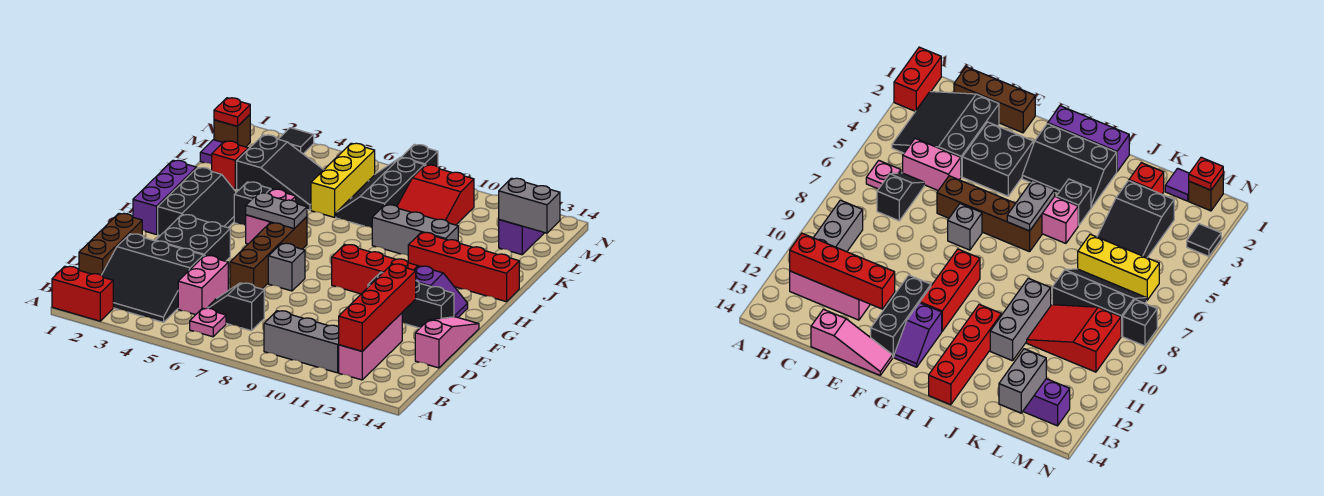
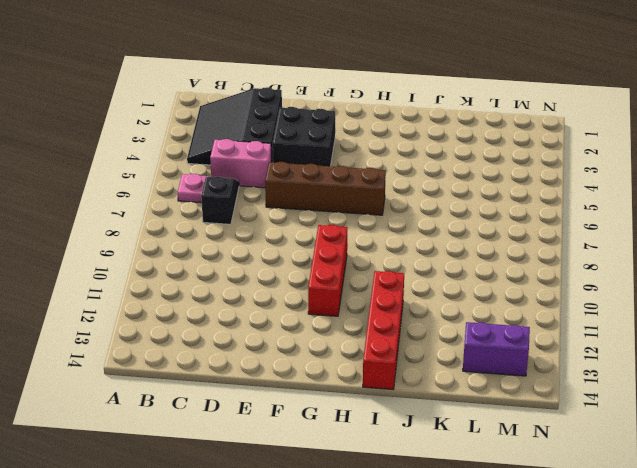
none -> red brick A1:A2 level 1
none -> grey brick B9:B11 level 1
none -> pink brick B12:D12 level 1
none -> brown brick C1:E1 level 1

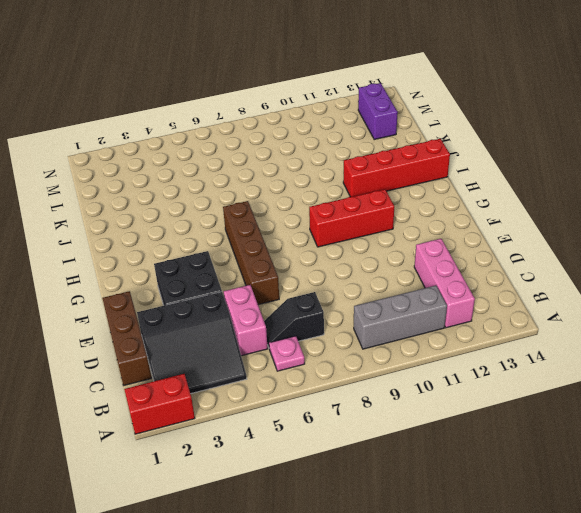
none -> pink slope D14:F14 level 1 top D
none -> grey brick F7 level 1
none -> black brick F11:F13 level 1
none -> purple brick G1:I1 level 1

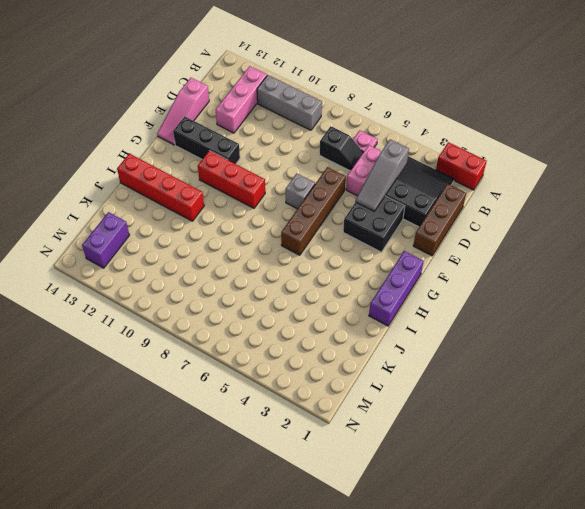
grey slope C4:E4 level 2 top C -> none
none -> black slope G2:I3 level 1 top 2
none -> purple slope G12:G13 level 1 top 12
none -> pink brick H5:I5 level 1
none -> black brick I4 level 1

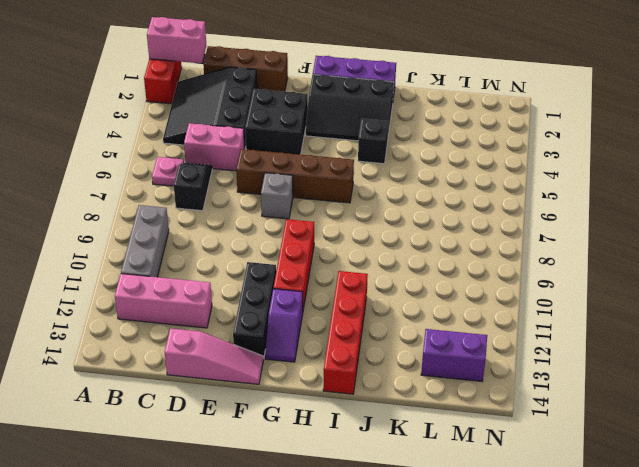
pink brick A1:B1 level 2 -> pink brick H5:I5 level 1
none -> grey brick J9:J11 level 1
none -> red brick K2 level 1
none -> black slope K3:L5 level 1 top 3
none -> yellow brick K6:M6 level 1

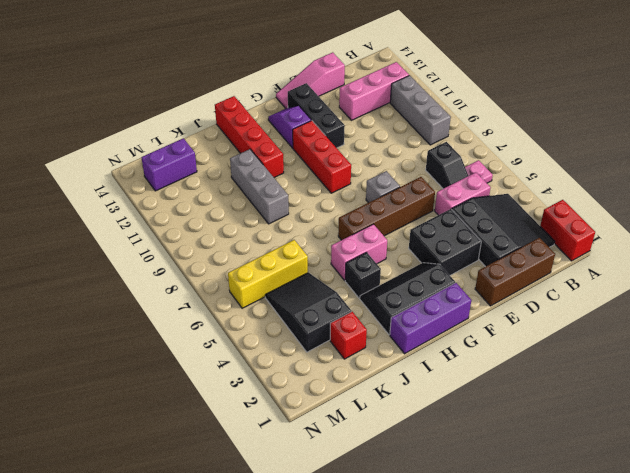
none -> black slope K7:M8 level 1 top 8
none -> red slope K9:M10 level 1 top M
none -> purple tile L1 level 1
none -> brown brick M1 level 1

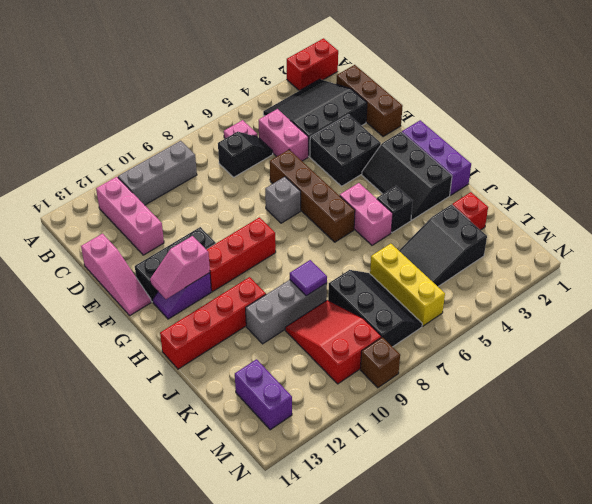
pink slope G12:G13 level 2 top 12 -> none
purple tile J9 level 2 -> purple tile L1 level 1
brown brick N9 level 1 -> brown brick M1 level 1
none -> black tile N3 level 1
none -> black brick N8 level 1
none -> red brick B12:E12 level 2
none -> grey plate H5:H6 level 2

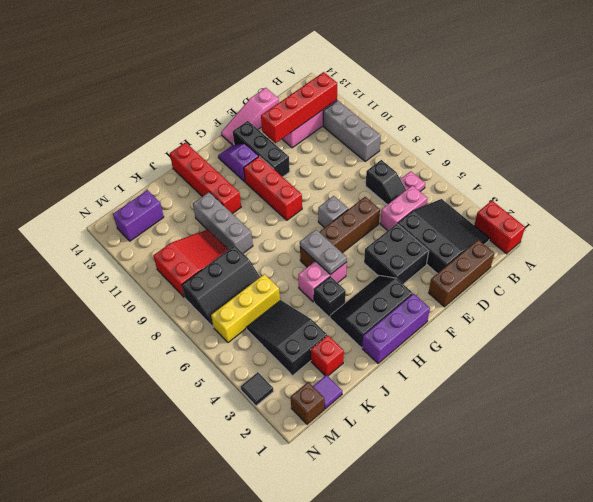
none -> black brick N8 level 1
none -> grey brick L13:L14 level 2
none -> red plate M1 level 2

